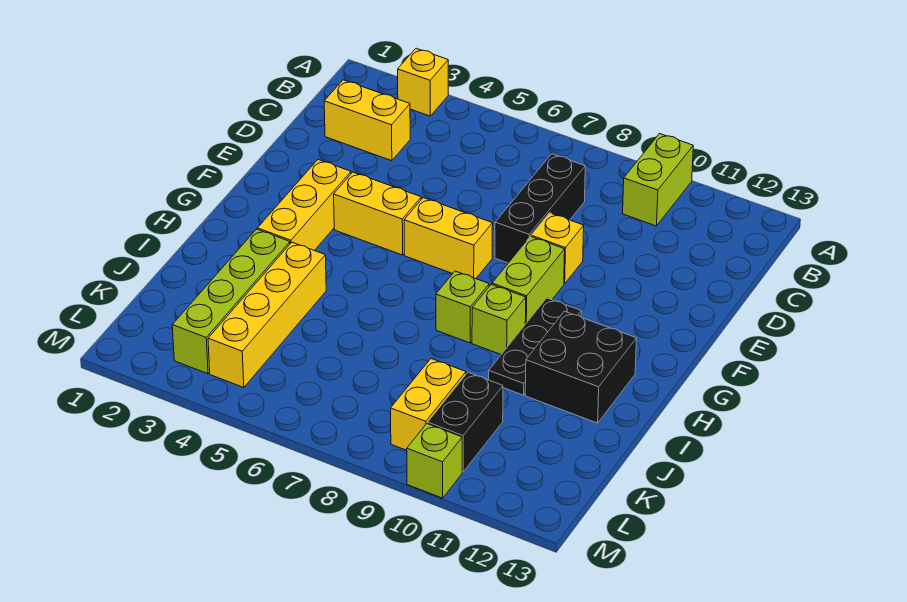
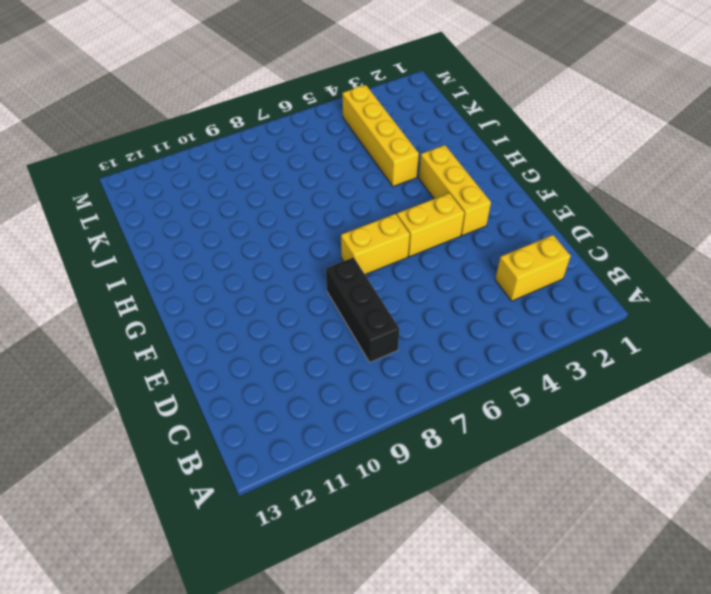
none -> yellow brick A3 level 1
none -> lime brick A10:B10 level 1
none -> yellow brick E9 level 1

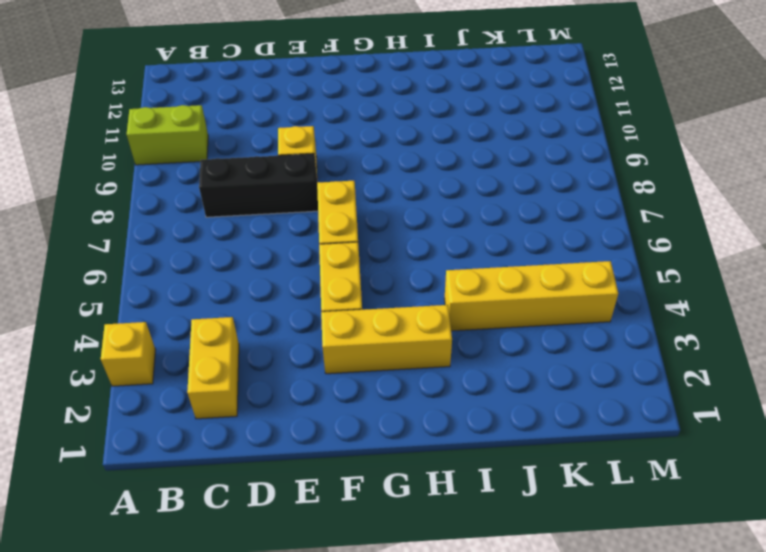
none -> lime brick F9:G9 level 1
none -> black plate G10:I10 level 1
none -> lime brick H8 level 1

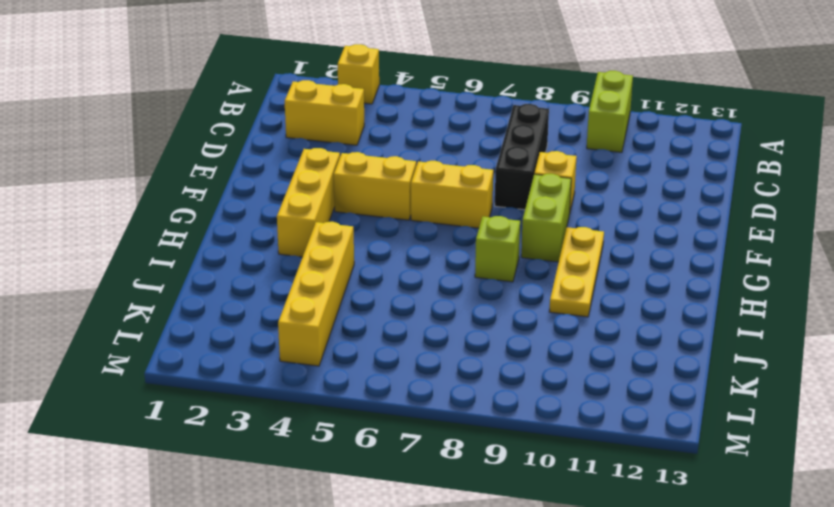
yellow plate G10:I10 level 1 -> black plate G10:I10 level 1
none -> lime brick H9 level 1
none -> black brick H11:I12 level 1
none -> lime brick I3:L3 level 1

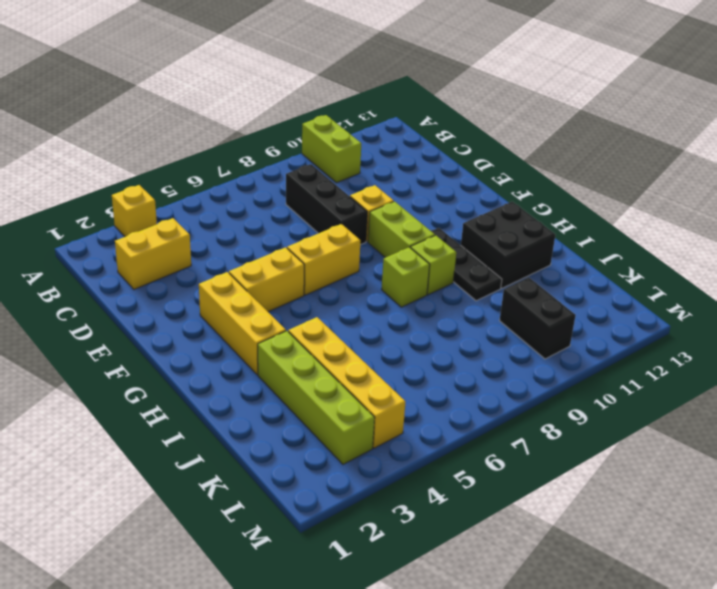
none -> yellow brick K9:L9 level 1
none -> lime brick M10 level 1

